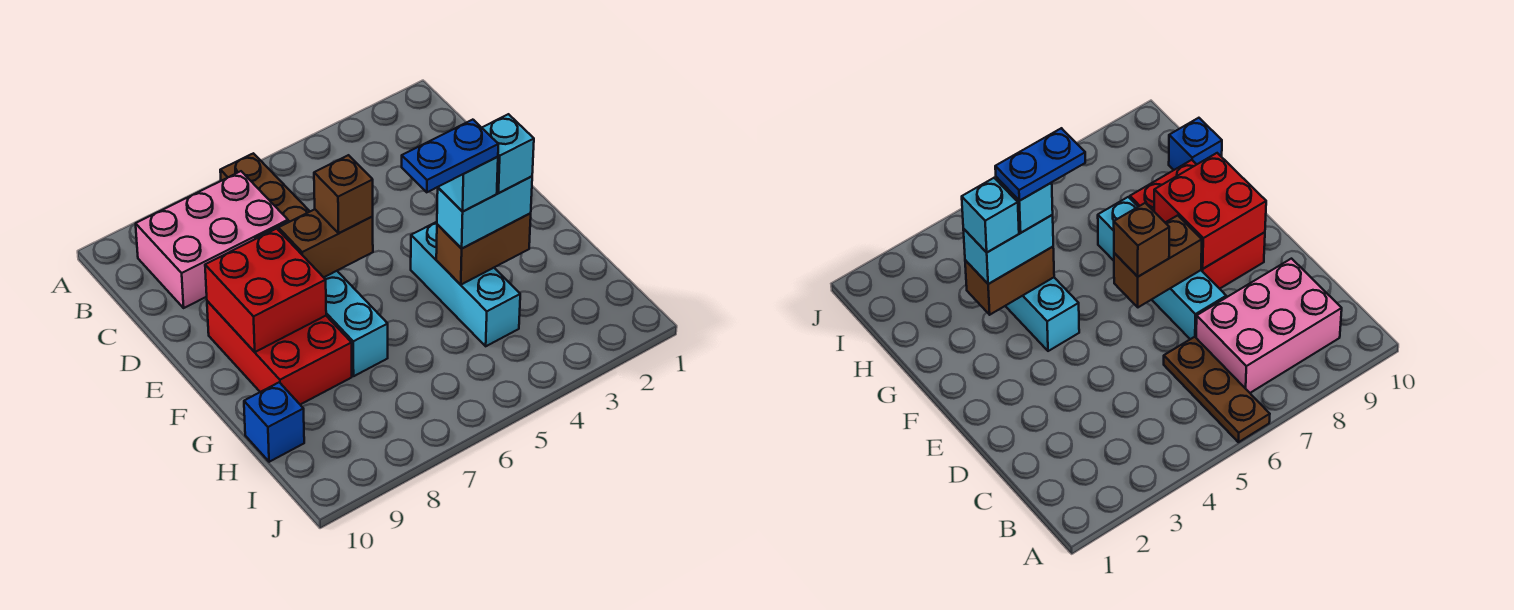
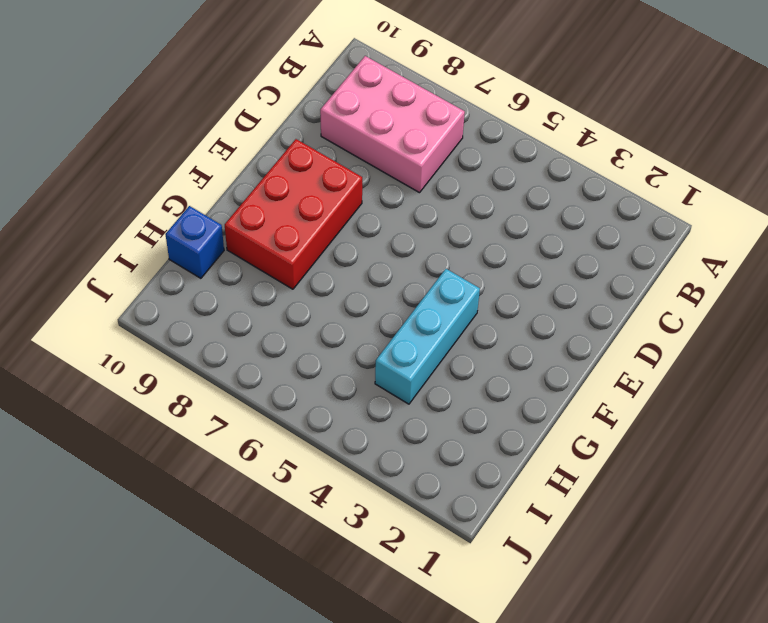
none -> brown plate A6:C6 level 1
none -> cyan brick D7:G7 level 1
none -> brown brick E6:E7 level 2

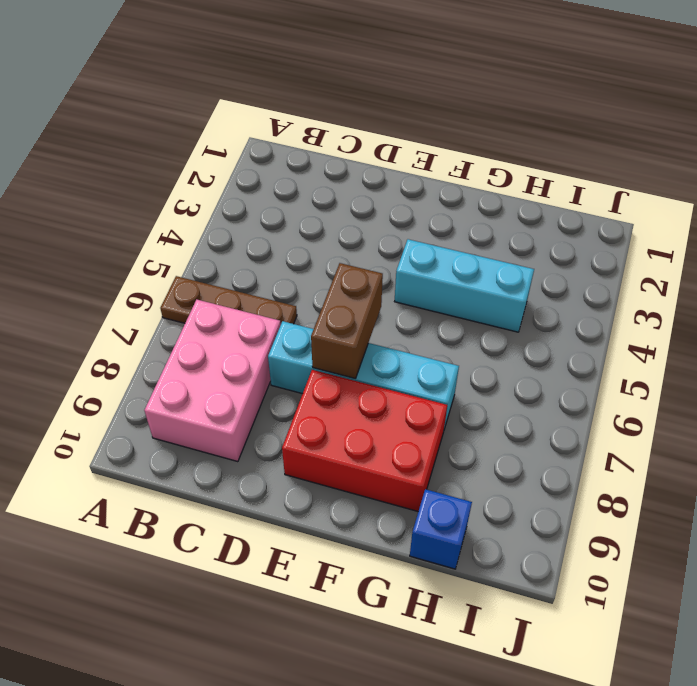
none -> red brick E8:F9 level 2
none -> brown brick G3:G4 level 2
none -> brown brick E6 level 3

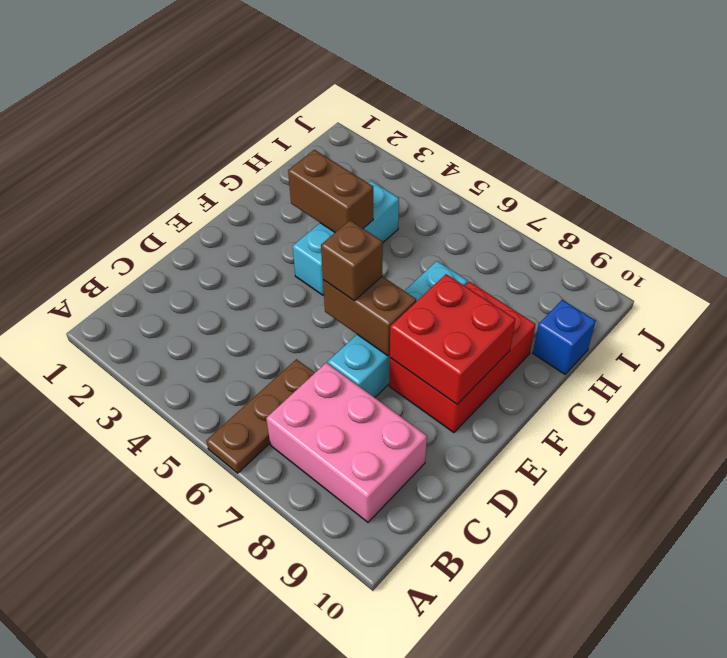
none -> cyan brick G3:G4 level 3
none -> cyan brick G3 level 4
none -> cyan brick G4 level 4

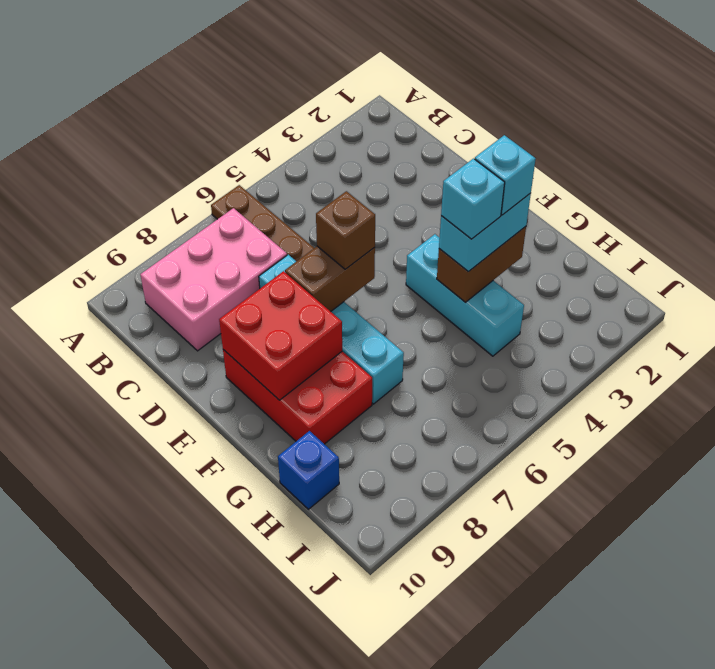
none -> blue plate G4:G5 level 5

